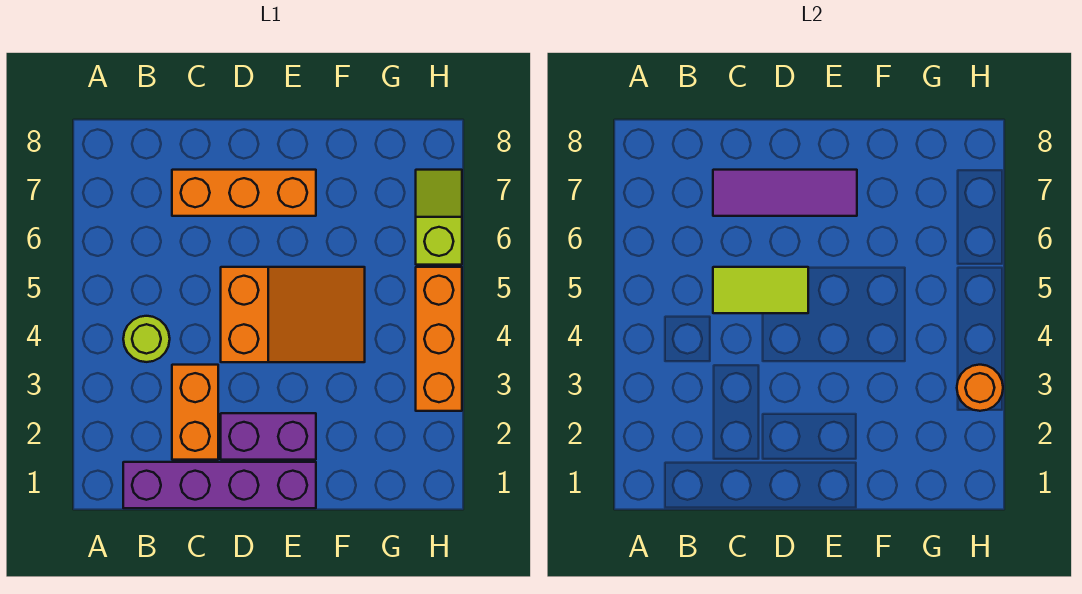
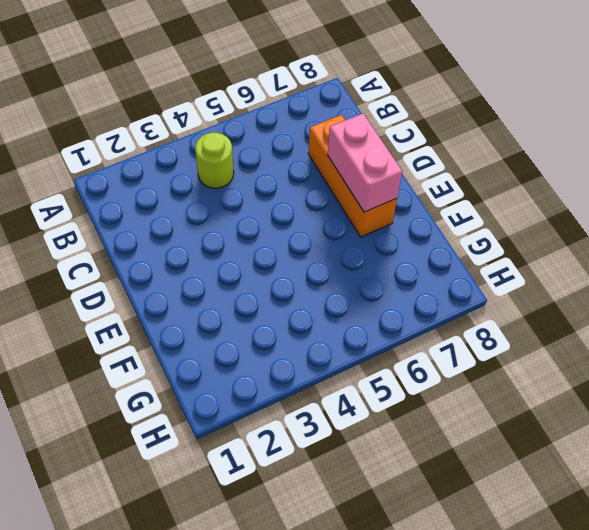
pink brick D7:E7 level 2 -> purple tile C7:E7 level 2
none -> purple brick B1:E1 level 1
none -> orange brick C2:C3 level 1

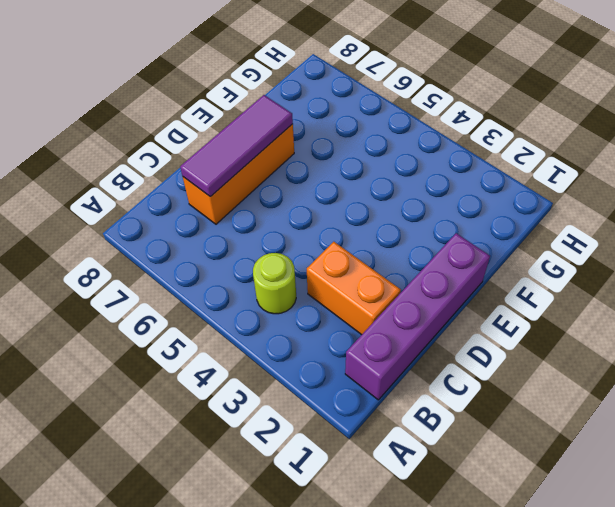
none -> purple brick D2:E2 level 1
none -> orange slope D4:F5 level 1 top D

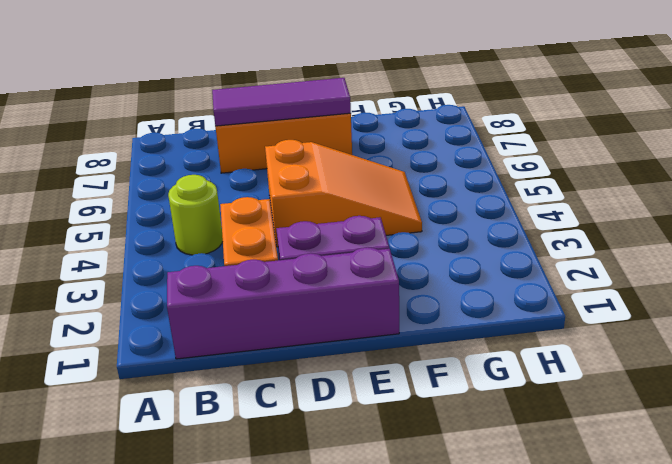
none -> orange brick H3:H5 level 1
none -> lime slope H6:H7 level 1 top 6

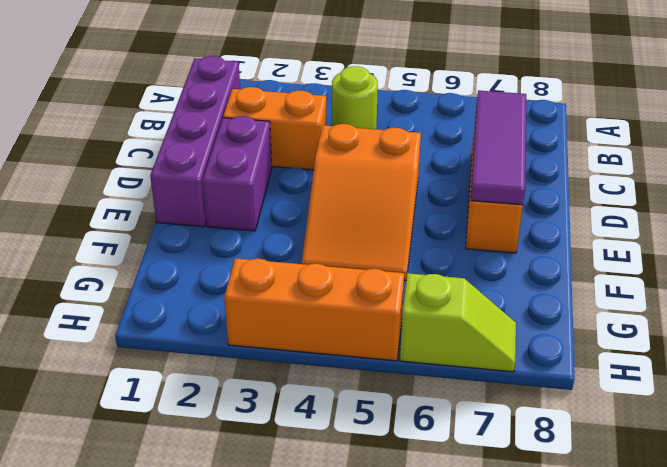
none -> lime tile C5:D5 level 2
none -> orange round brick H3 level 2

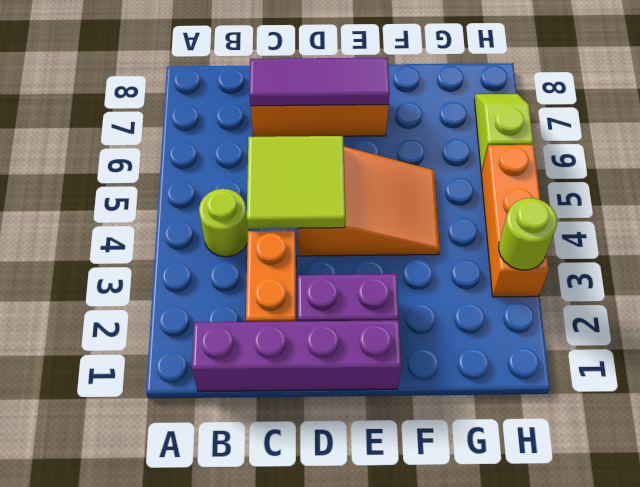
lime tile C4:D5 level 2 -> lime tile C5:D5 level 2
lime round brick H3 level 2 -> orange round brick H3 level 2

